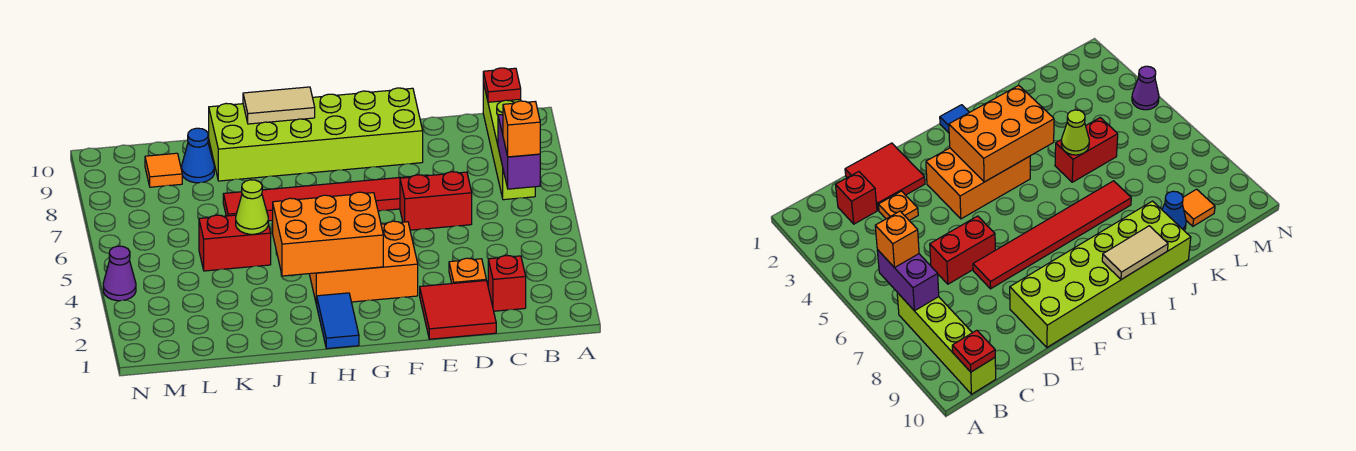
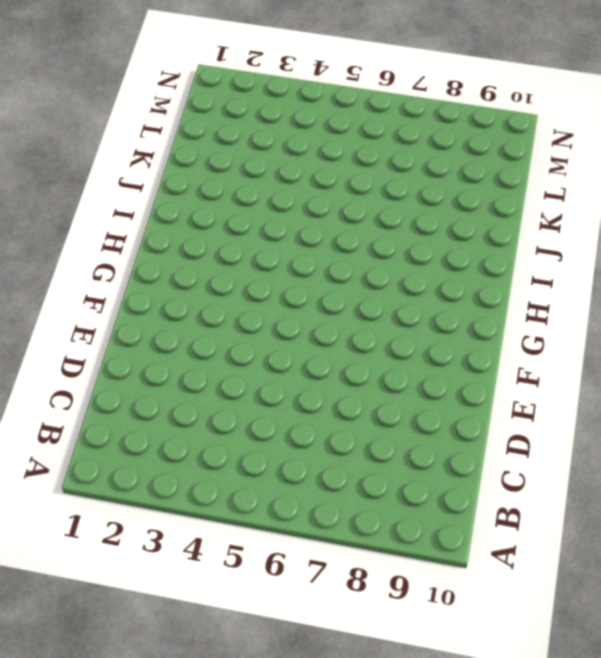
none -> lime brick B7:B10 level 1
none -> red brick C2 level 1
none -> red tile D1:E2 level 1

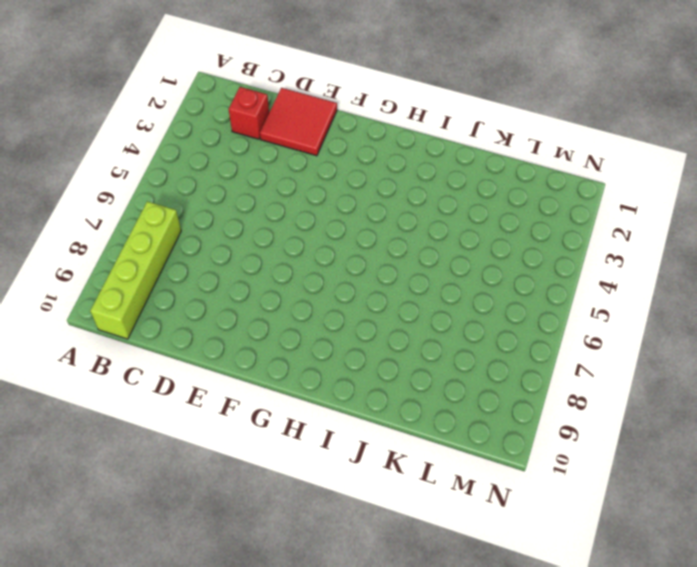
none -> orange plate D3 level 1
none -> red brick D6:E6 level 1
none -> red tile E7:J7 level 1

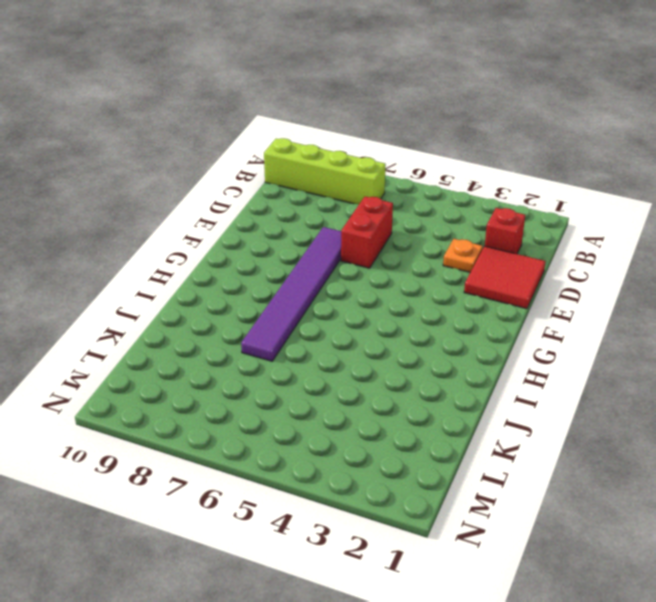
purple tile E7:J7 level 1 -> red tile E7:J7 level 1
none -> lime brick E9:J10 level 1
none -> orange brick F3:H4 level 1
none -> blue tile H1:H2 level 1

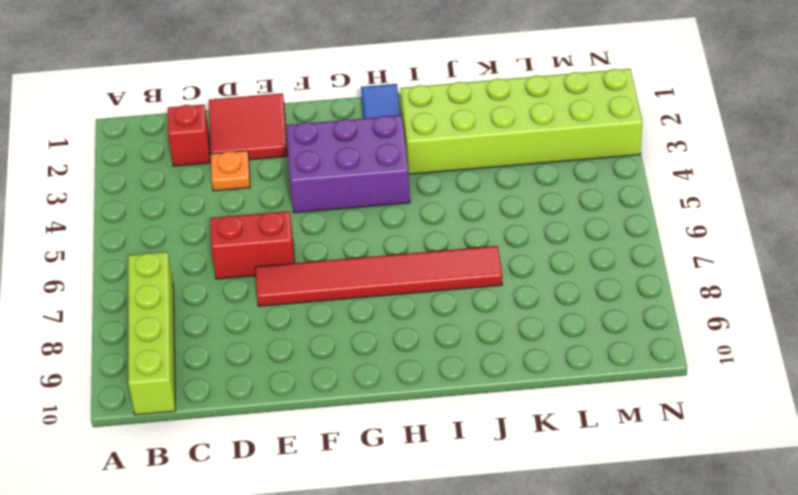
purple brick F3:H4 level 1 -> orange brick F3:H4 level 1
lime brick I2:N3 level 1 -> lime brick E9:J10 level 1
none -> red brick J5:K5 level 1
none -> blue cone K9 level 1
none -> orange tile L9 level 1

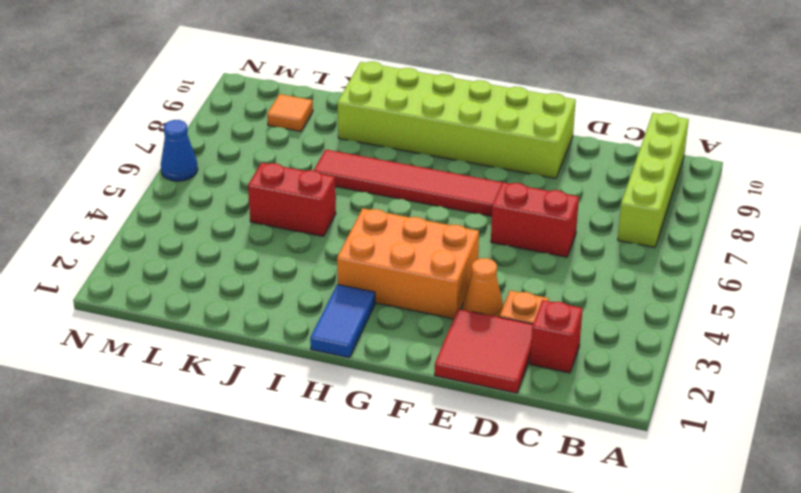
orange cone E3 level 1 -> none
blue cone N6 level 1 -> blue cone K9 level 1
none -> purple cone N4 level 1
none -> purple brick B6:B7 level 2
none -> red plate B10 level 2

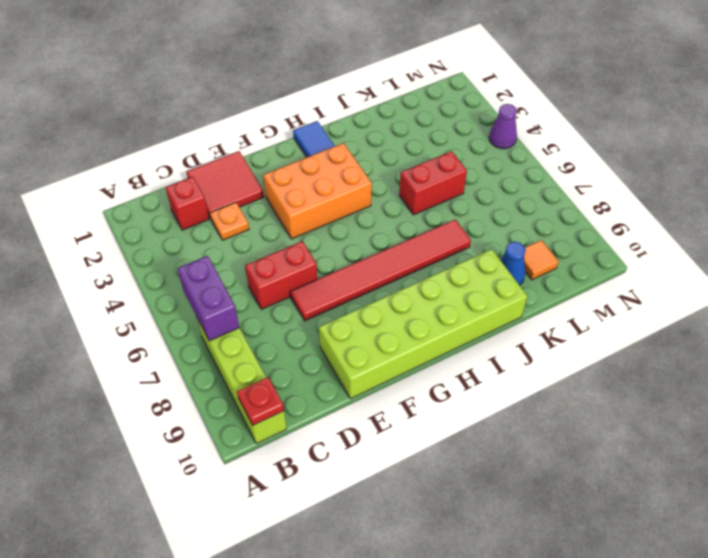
none -> orange brick G3:I4 level 2
none -> tan tile H10:I10 level 2
none -> lime cone J5 level 2

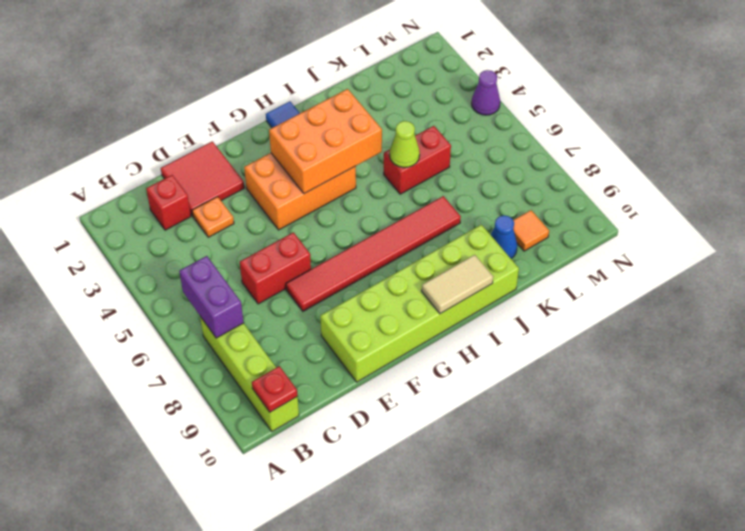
none -> orange brick B6 level 3

